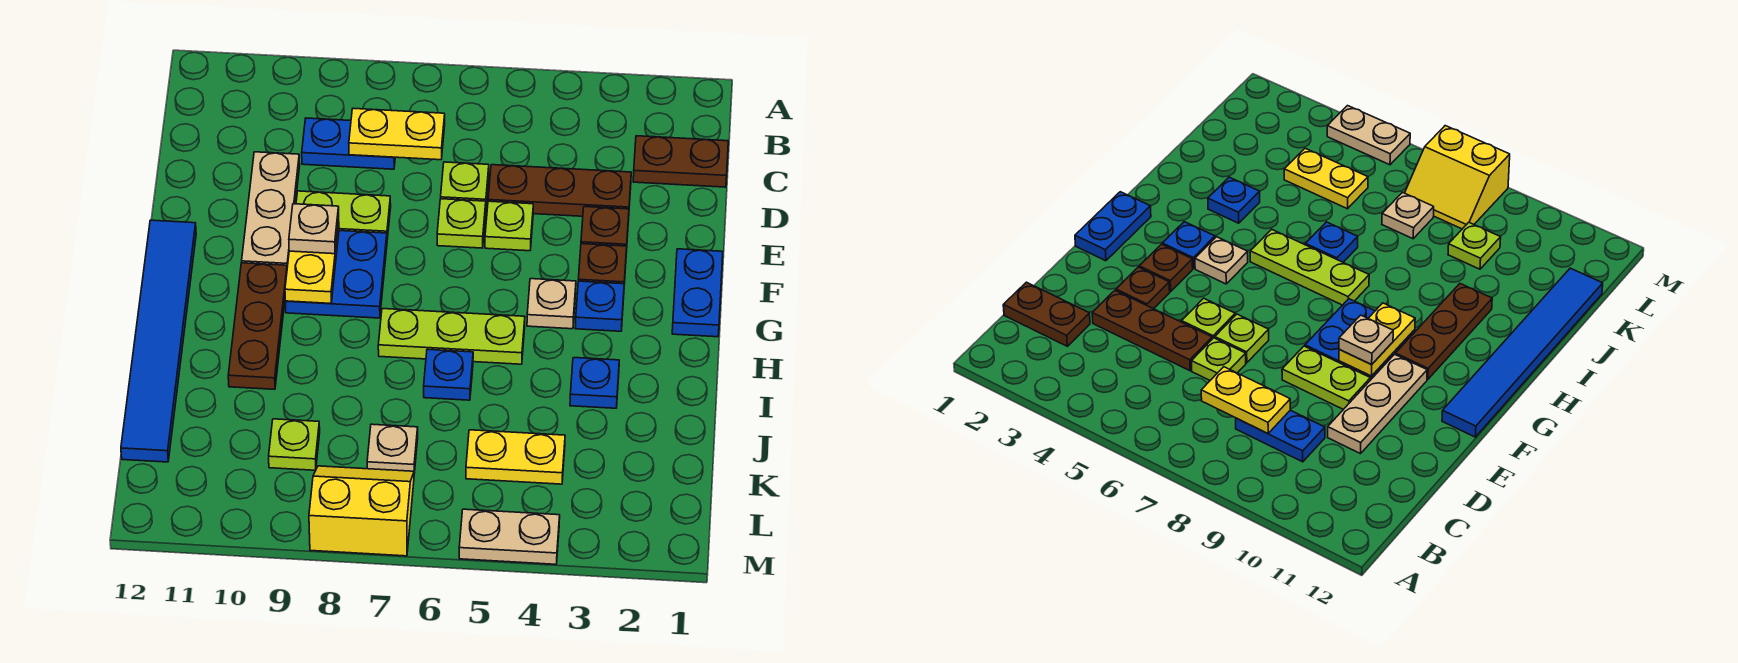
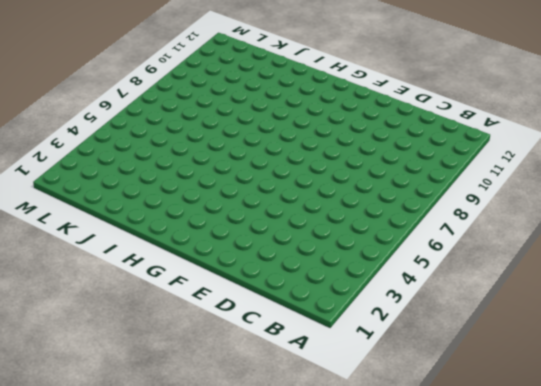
none -> brown plate C1:C2 level 1
none -> blue plate C8:C9 level 1
none -> brown plate D3:D5 level 1

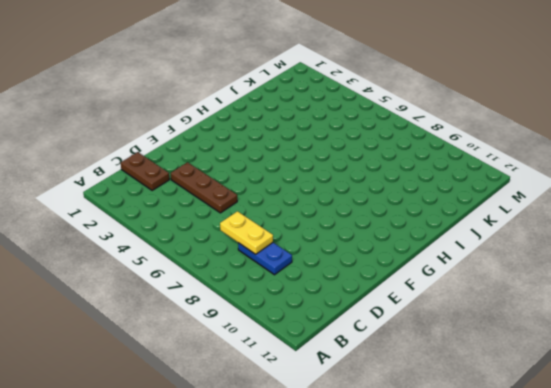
none -> lime plate D6 level 1
none -> tan plate D10:F10 level 1
none -> brown plate E3 level 1

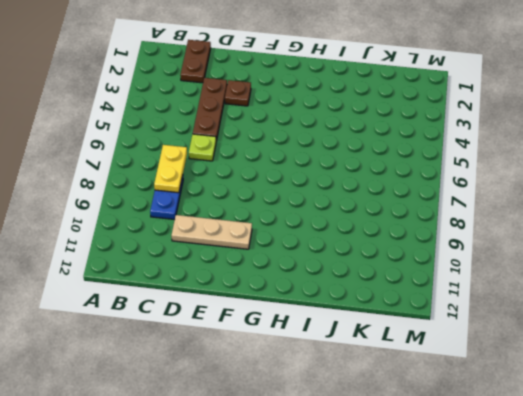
none -> lime plate E5 level 1
none -> lime plate E6 level 1
none -> lime plate E8:E9 level 1

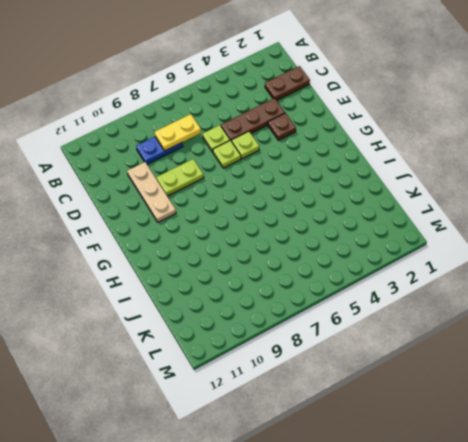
none -> blue plate F1:G1 level 1
none -> brown plate F3 level 1
none -> blue plate F8:G9 level 1

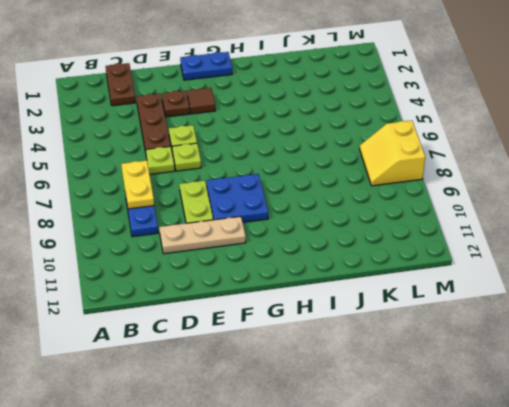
brown tile F3 level 1 -> brown plate F3 level 1
none -> blue tile F12:K12 level 1
none -> blue plate G3 level 1
none -> tan plate G4 level 1

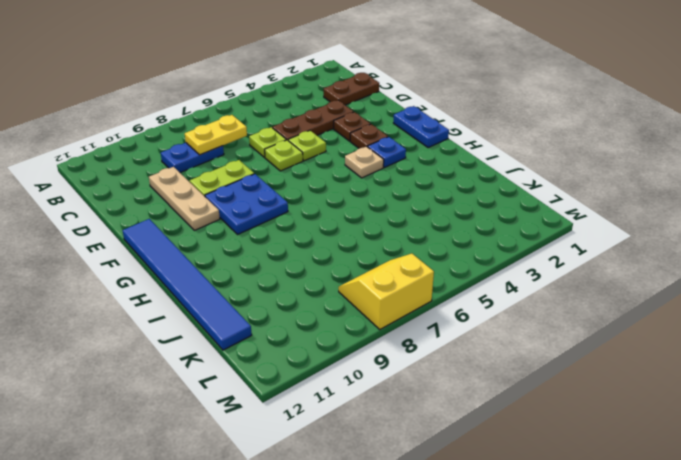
none -> brown plate G10:I10 level 1
none -> lime plate H5:H7 level 1
none -> blue plate I3 level 1

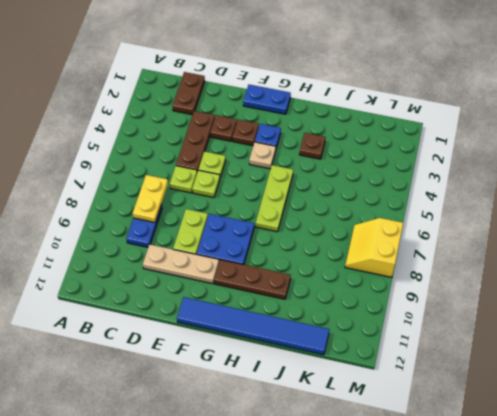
brown plate I3 level 1 -> blue plate I3 level 1
none -> blue plate I6 level 1
none -> yellow plate K4:K5 level 1
none -> tan plate K7 level 1

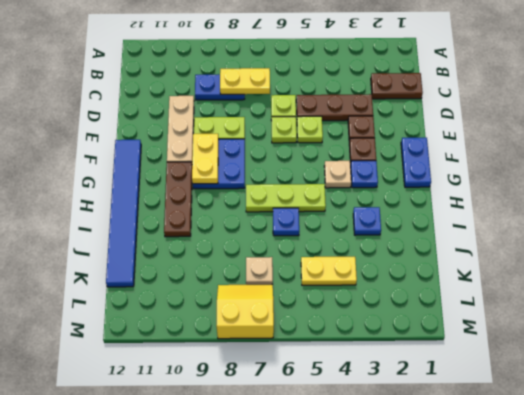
none -> lime plate K9 level 1
none -> tan plate M4:M5 level 1
none -> tan plate F9 level 3

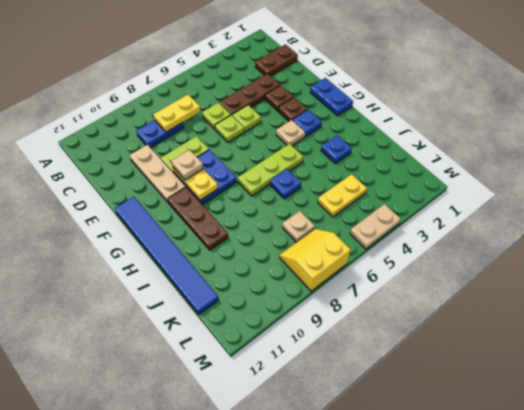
none -> lime plate K9 level 1

